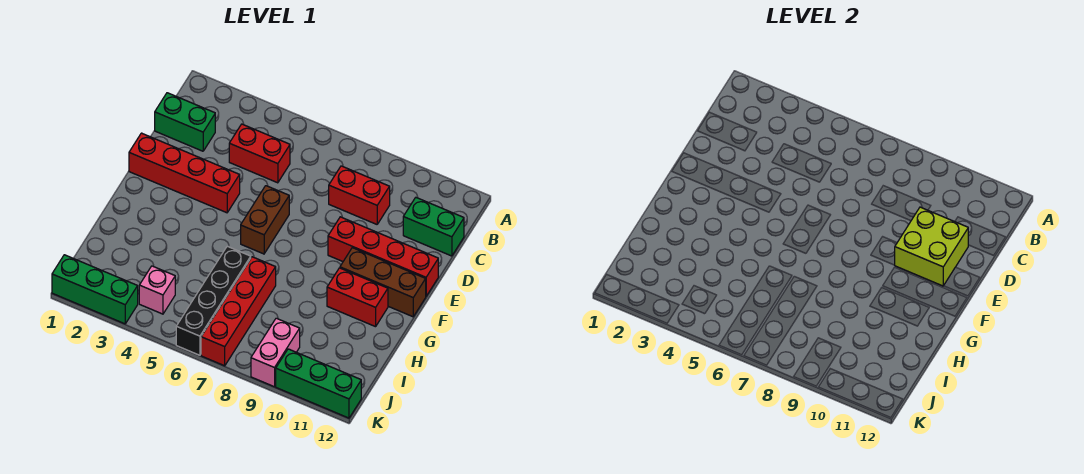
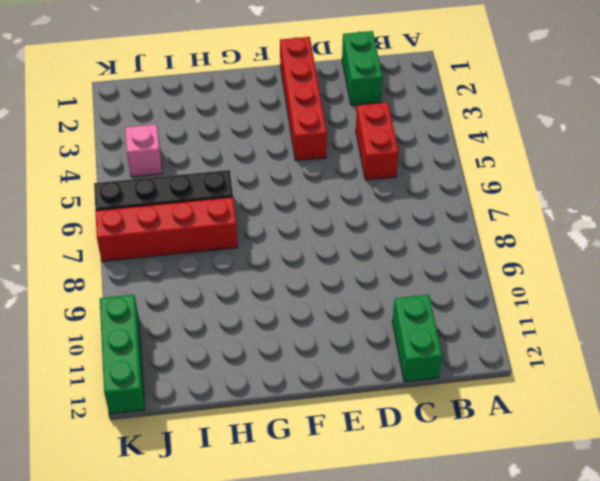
none -> red brick C8:C9 level 1
none -> brown brick E6:F6 level 1
none -> red brick E9:E12 level 1

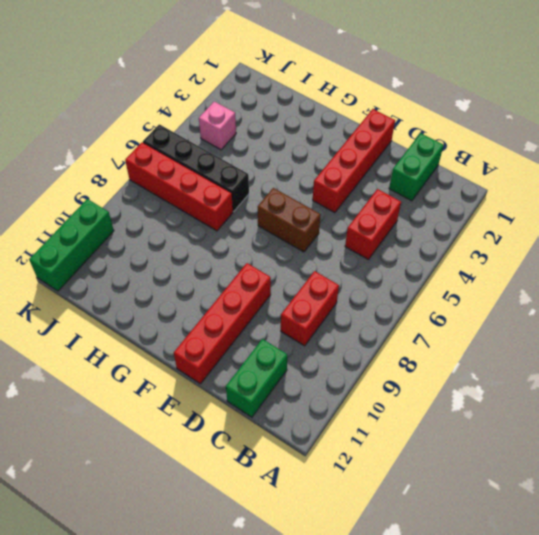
none -> brown brick F10:F12 level 1
none -> red brick G10:G11 level 1
none -> pink brick J9:K9 level 1

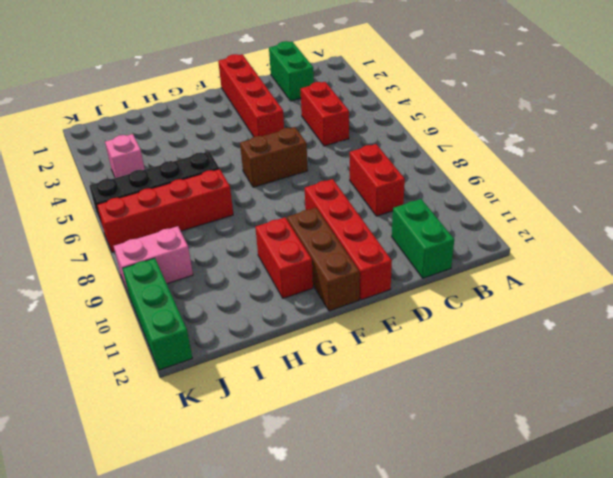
none -> green brick K1:K3 level 1
none -> lime brick D10:E11 level 2

